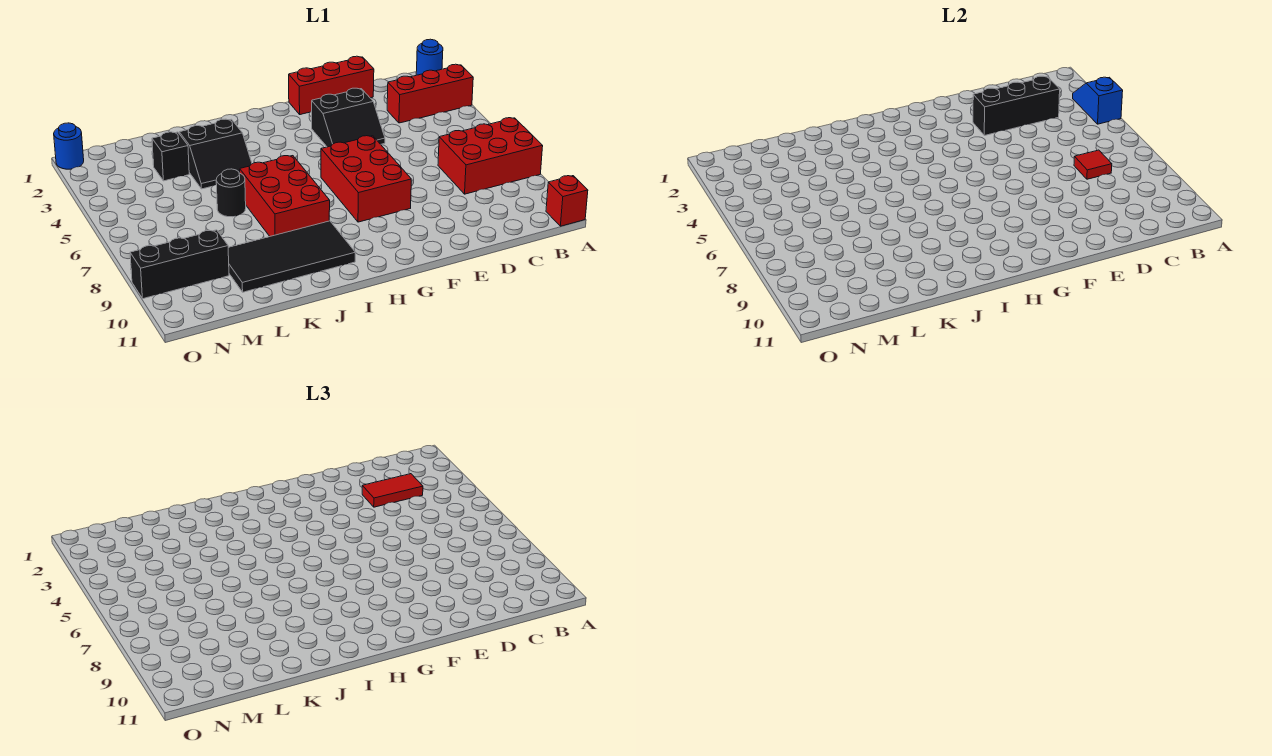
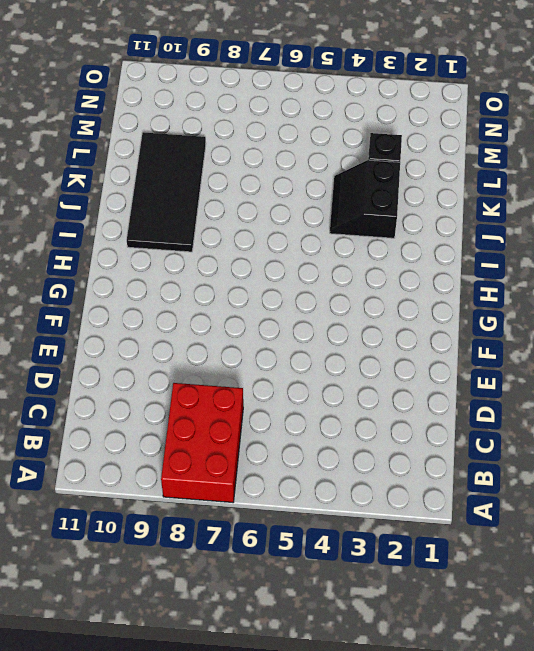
none -> blue round brick A1 level 1
none -> red brick A3:C3 level 1
none -> red brick A11 level 1

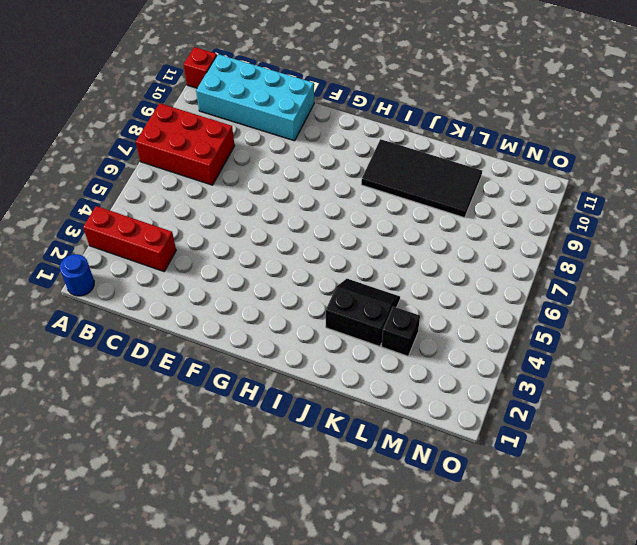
cyan brick B10:E11 level 1 -> none
none -> red brick D1:F1 level 1
none -> black slope E3:F4 level 1 top 3
none -> red brick F6:G8 level 1

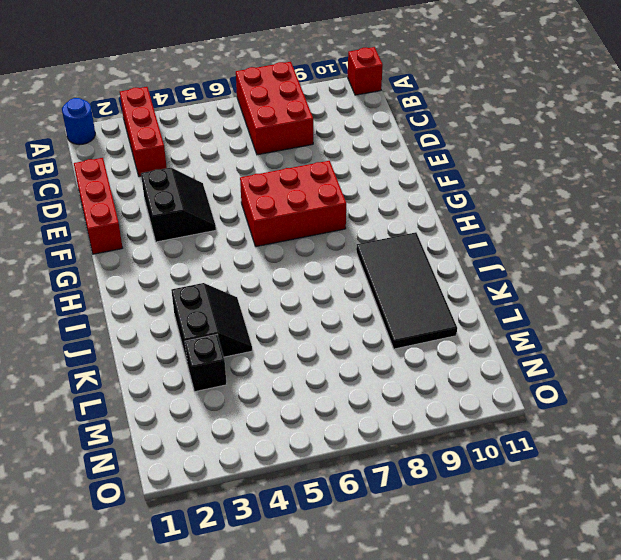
none -> red brick I6:J8 level 1
none -> black round brick K6 level 1
none -> black brick M9:O9 level 1

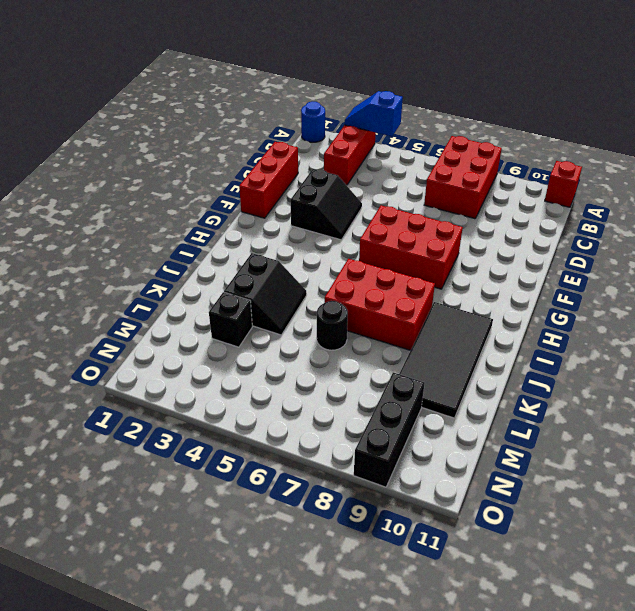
none -> blue round brick O1 level 1
none -> black brick C3:E3 level 2
none -> red tile C7 level 2

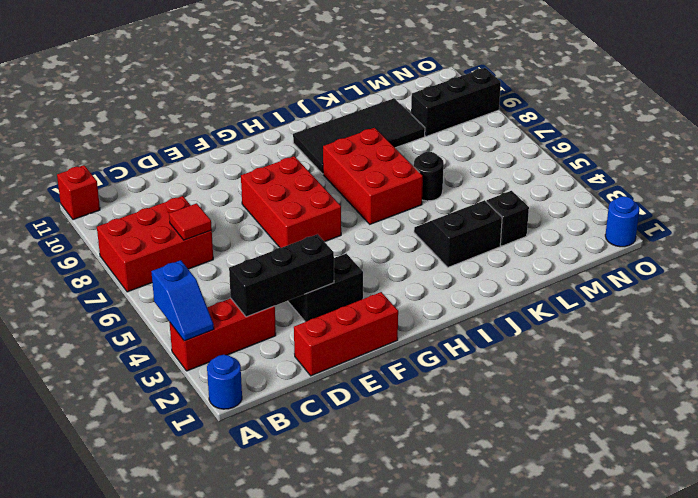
none -> red tile C3:D3 level 3

